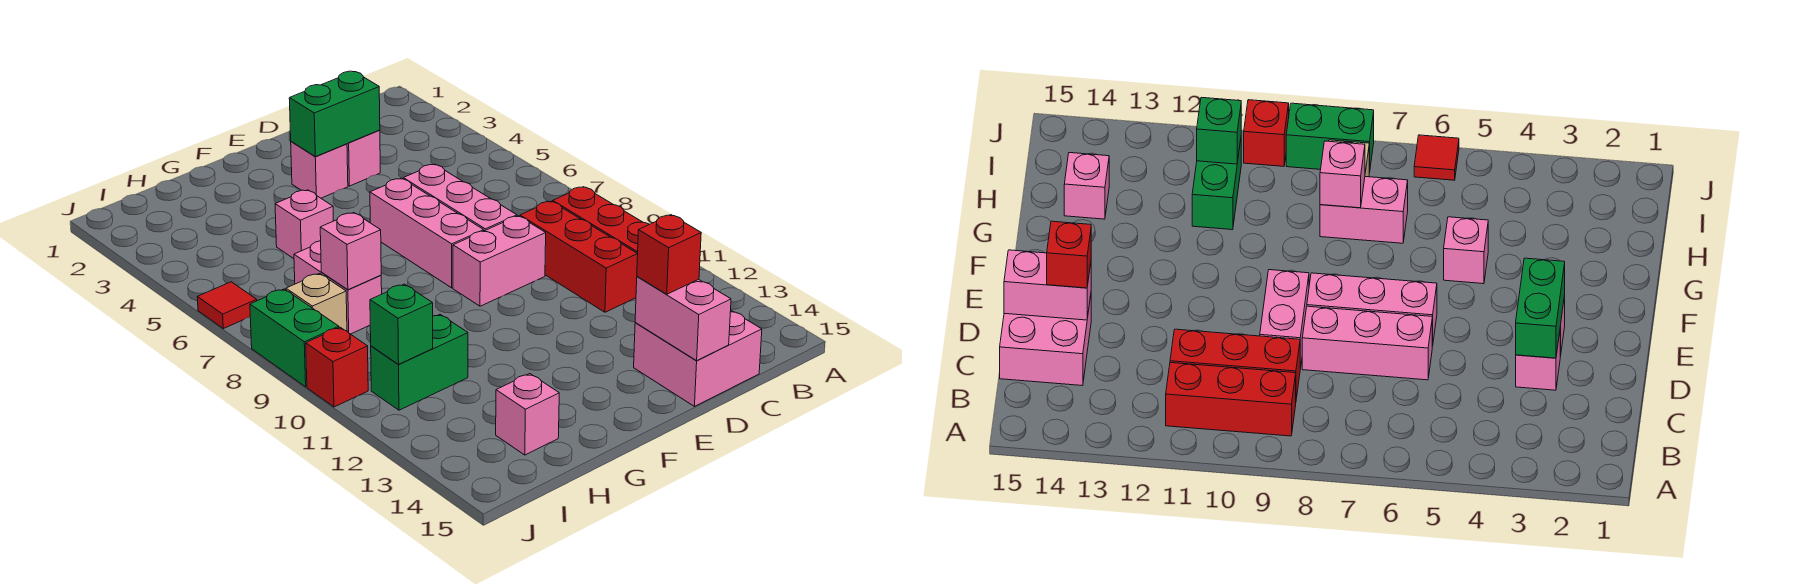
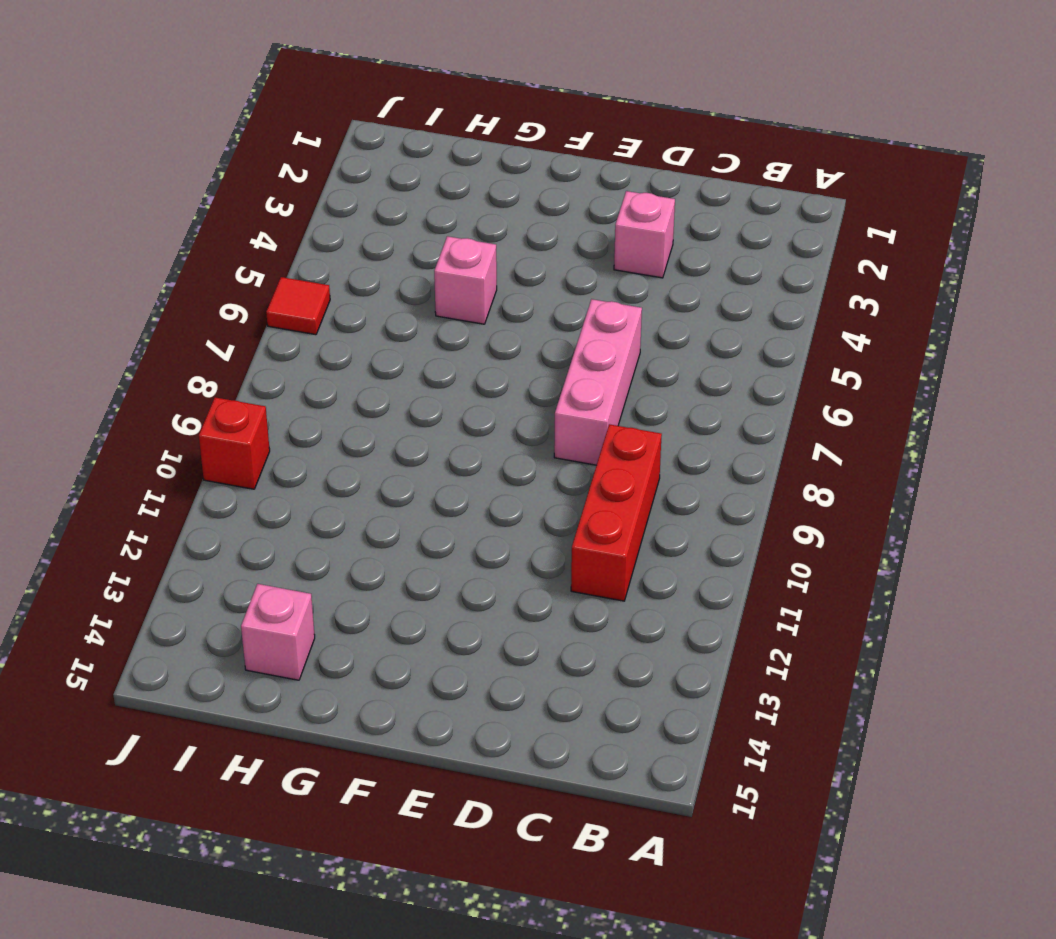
none -> red brick B9:B11 level 1
none -> pink brick C14:D15 level 1
none -> pink brick D9:E9 level 1

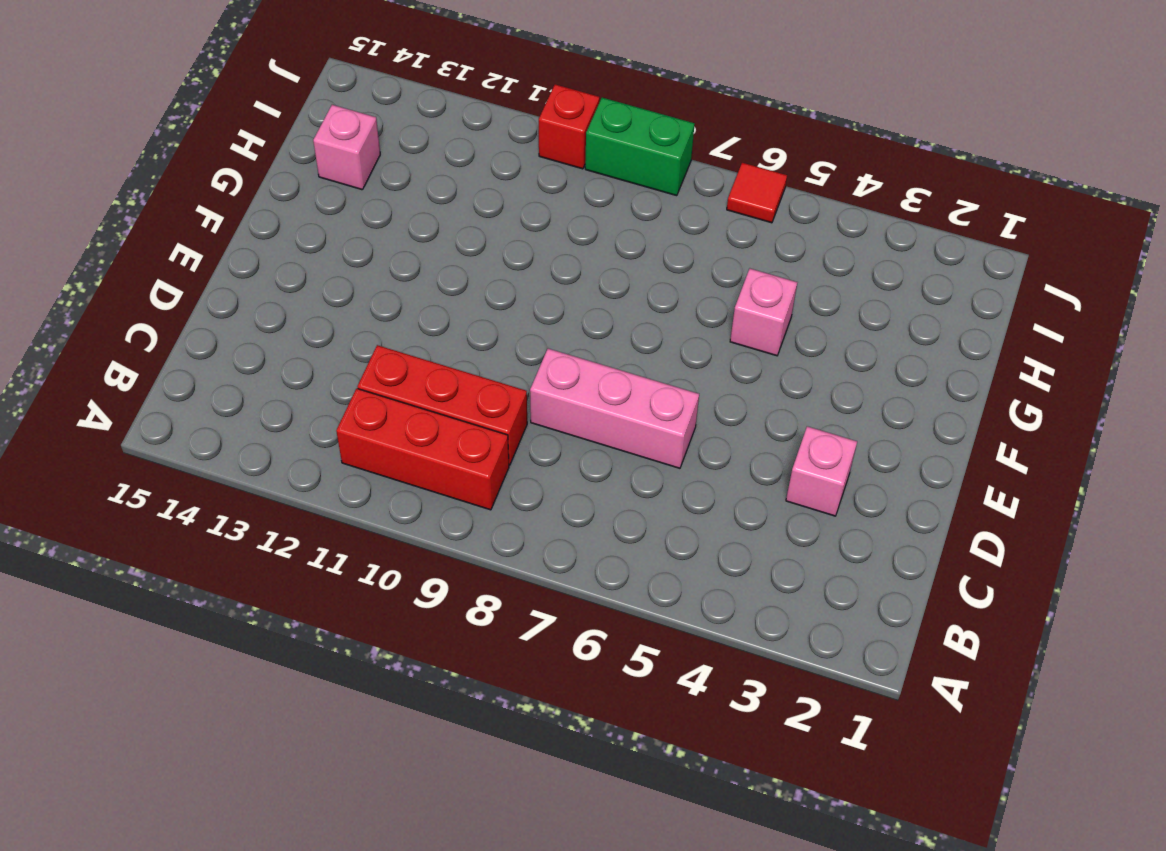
none -> pink brick C14:D15 level 1
none -> pink brick D9:E9 level 1
none -> pink brick E3 level 1

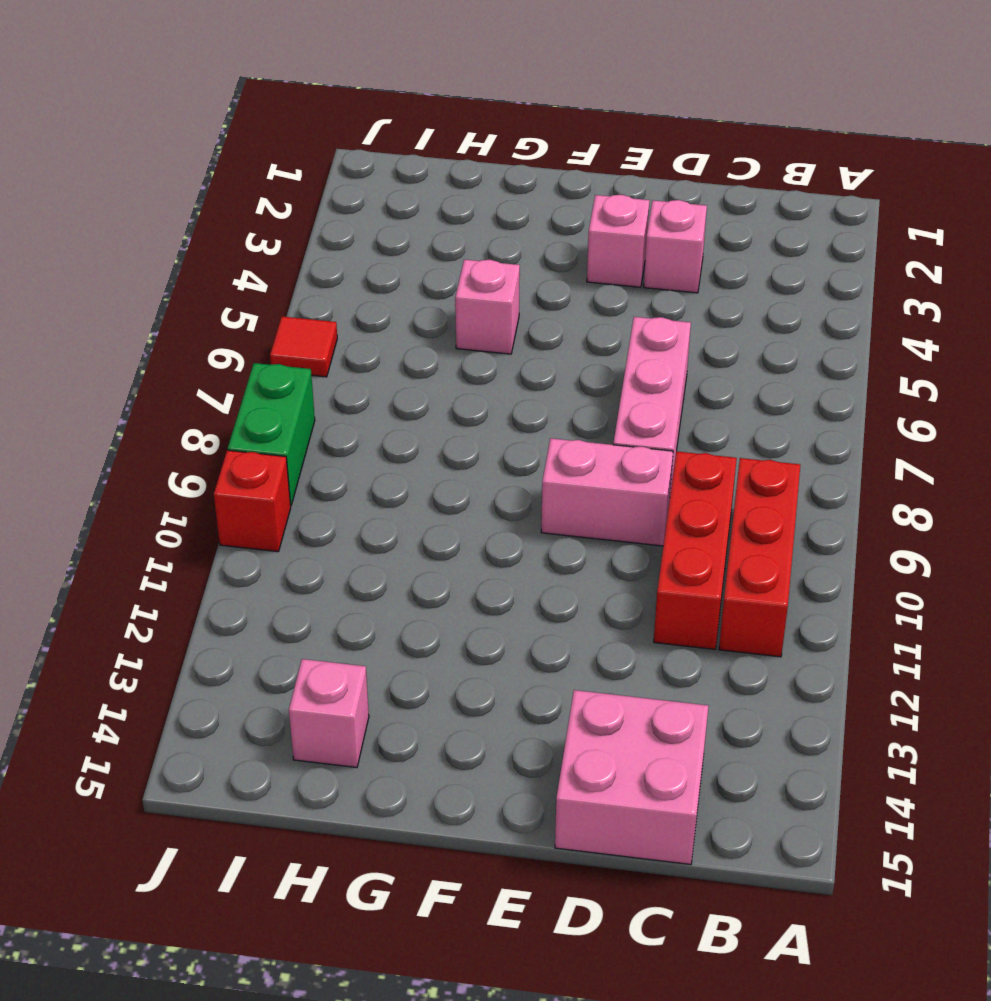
none -> pink brick E6:E8 level 1
none -> pink brick H7:H8 level 1
none -> green brick H11:I11 level 1

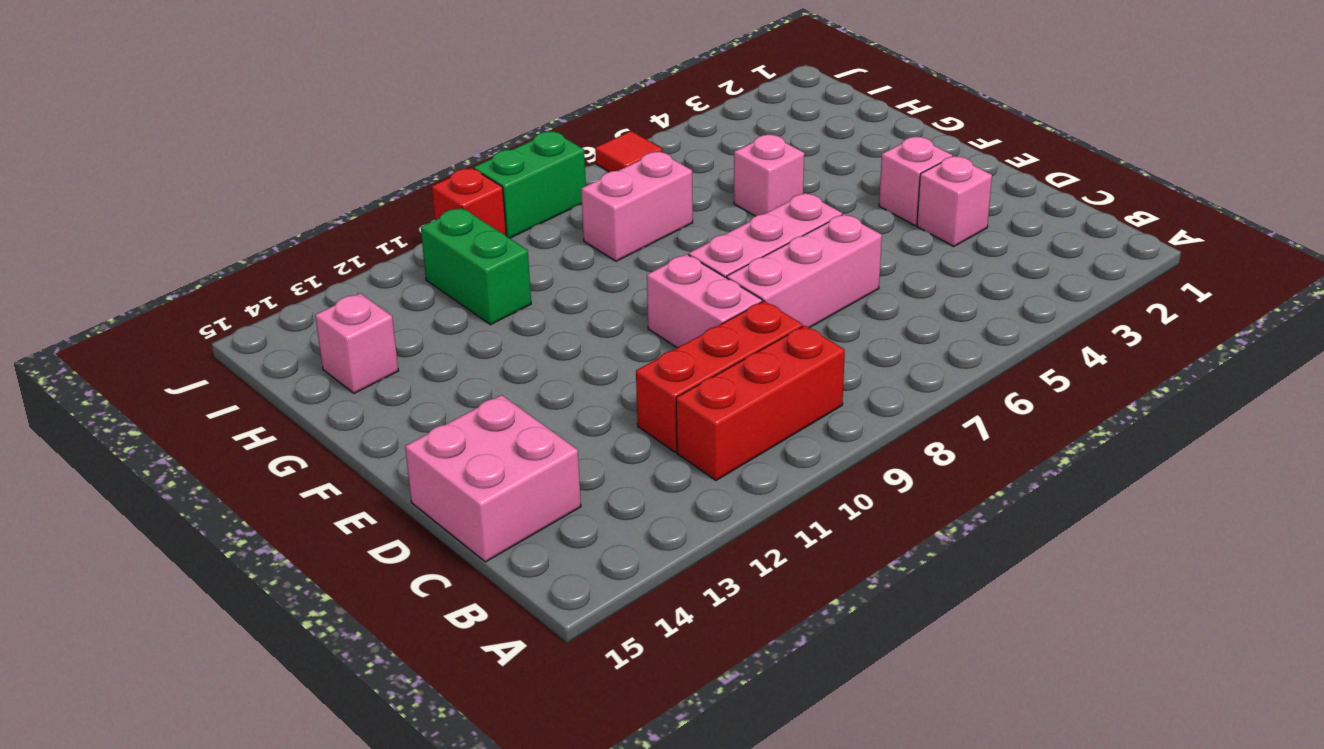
none -> tan brick I8 level 1
none -> green brick D3:E3 level 2
none -> pink brick D14:D15 level 2

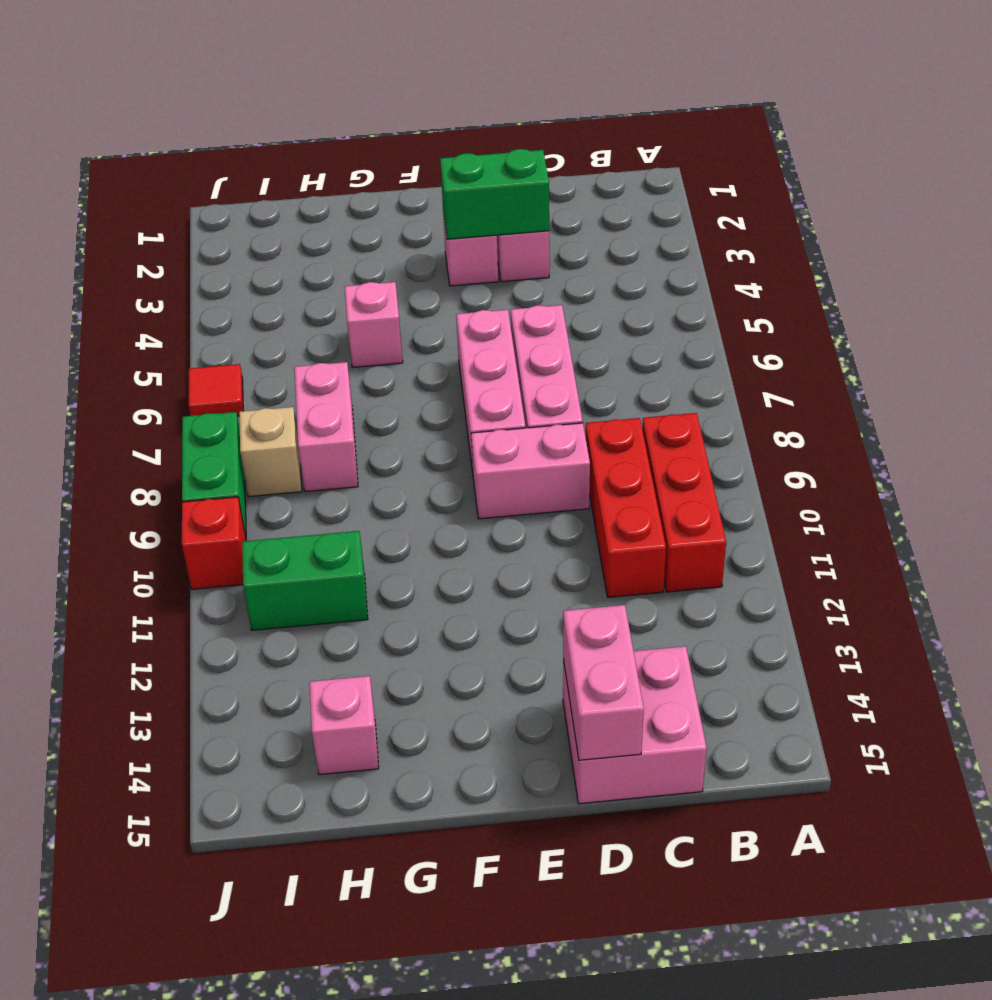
none -> pink brick H8 level 2
none -> green brick I11 level 2
none -> red brick D14 level 3

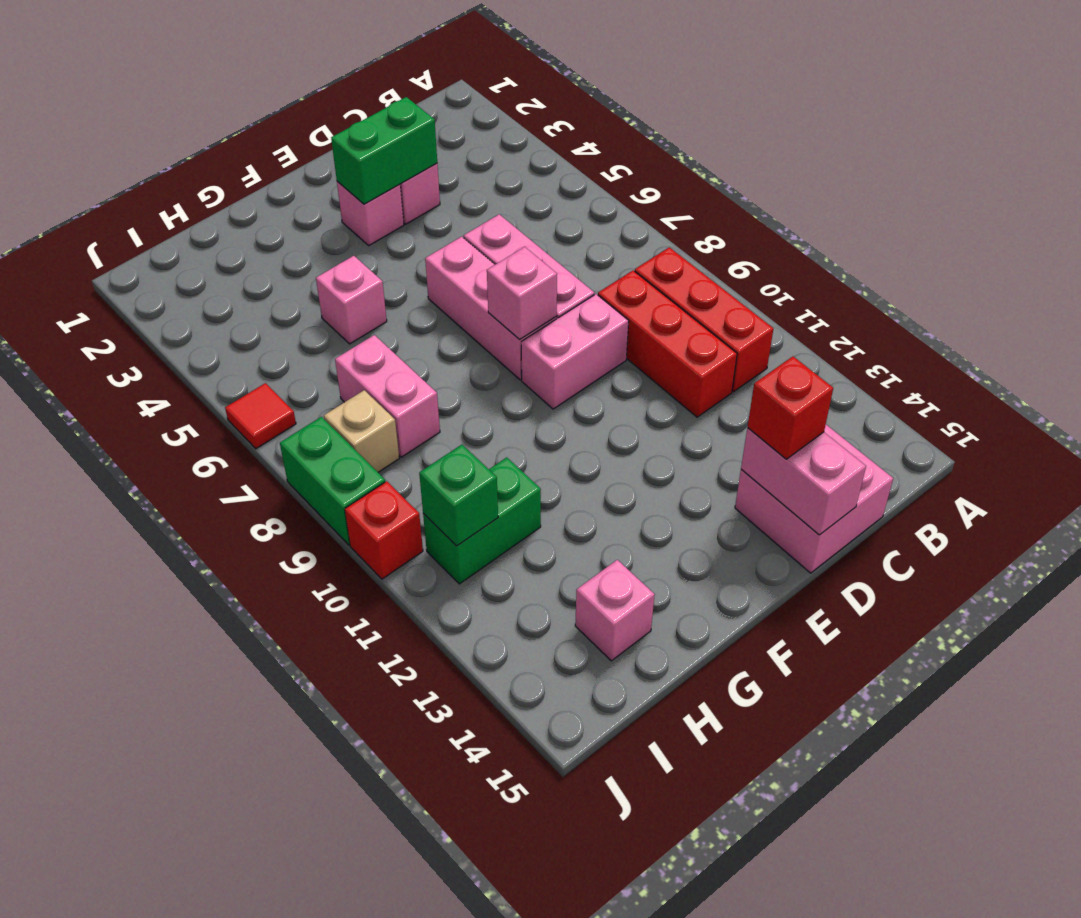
pink brick E8 level 2 -> pink brick H8 level 2

